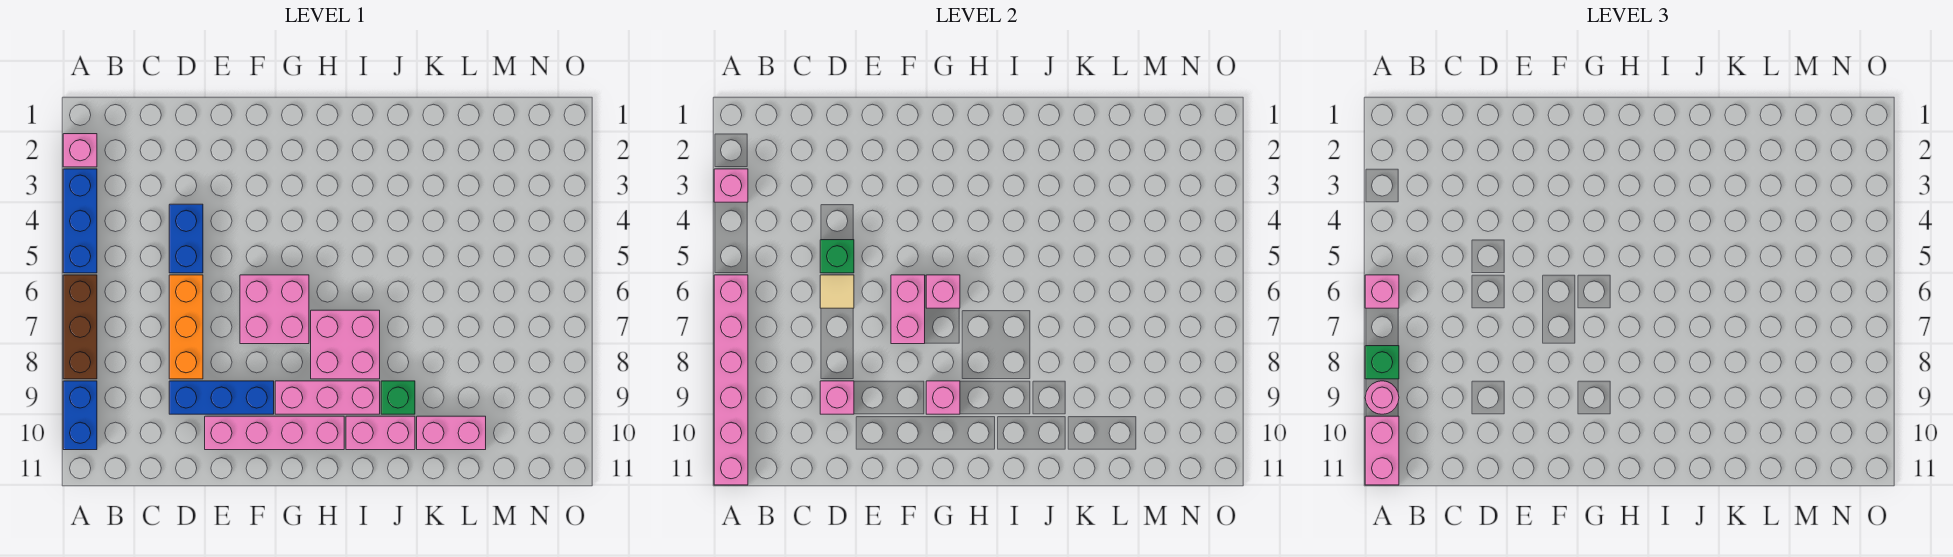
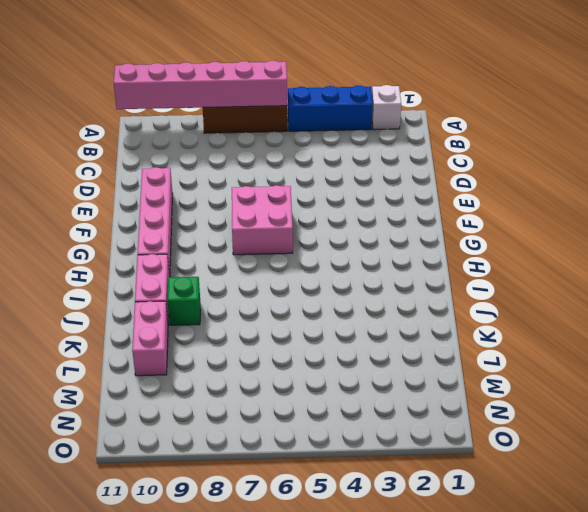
white brick A2 level 1 -> pink brick A2 level 1
none -> blue brick A9:A10 level 1
none -> blue brick D4:D5 level 1
none -> orange brick D6:D8 level 1

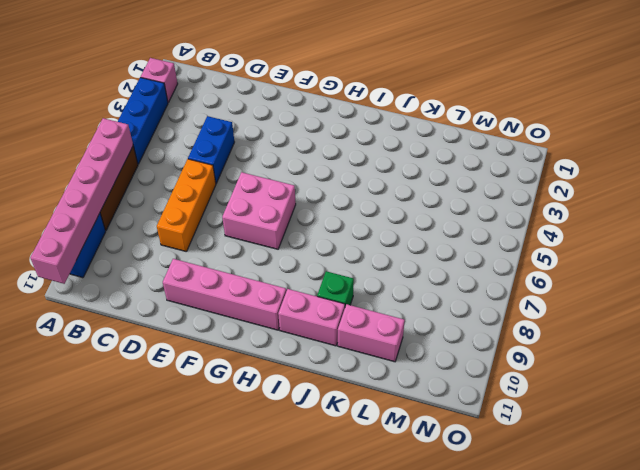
none -> blue brick D9:F9 level 1
none -> pink brick G9:I9 level 1
none -> pink brick H7:I8 level 1

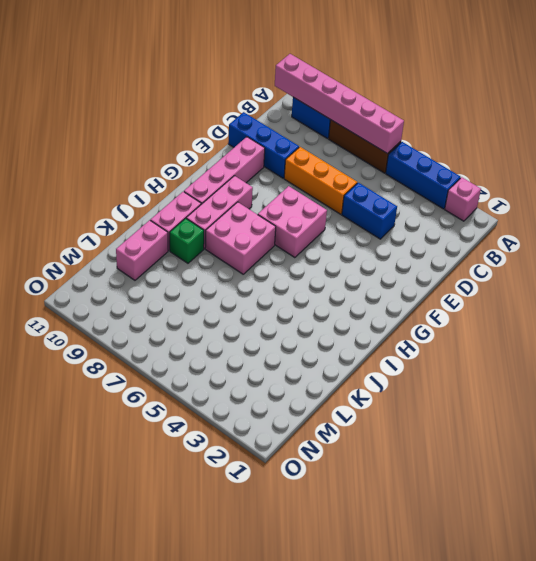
blue brick D9:D11 level 1 -> blue brick D9:F9 level 1
none -> pink brick A3 level 2
none -> green brick D5 level 2
none -> tan tile D6 level 2

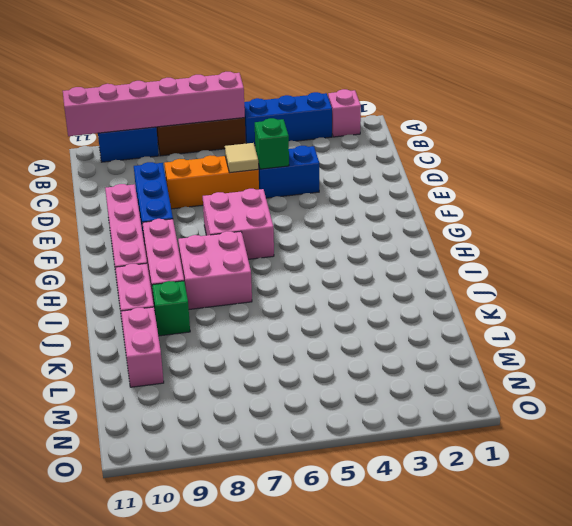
none -> pink brick A3 level 2
none -> pink brick D9 level 2
none -> pink brick F6:F7 level 2

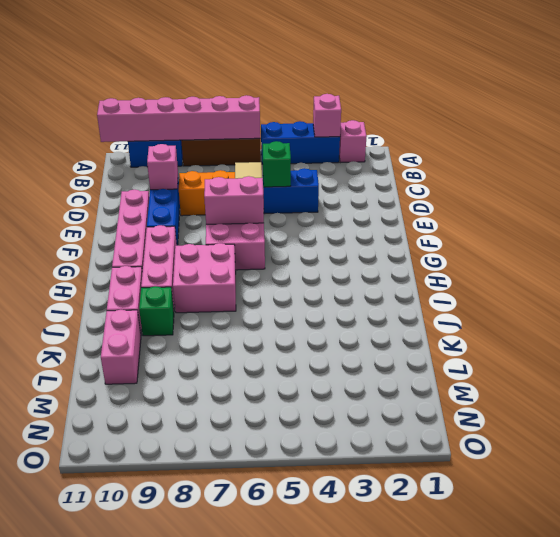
none -> pink brick G6 level 2
none -> pink brick G9 level 2
none -> pink brick A6 level 3

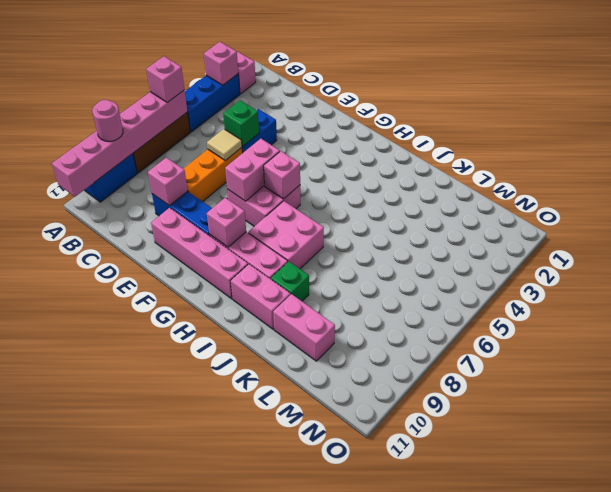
none -> green brick A8 level 3
none -> pink brick A10:A11 level 3

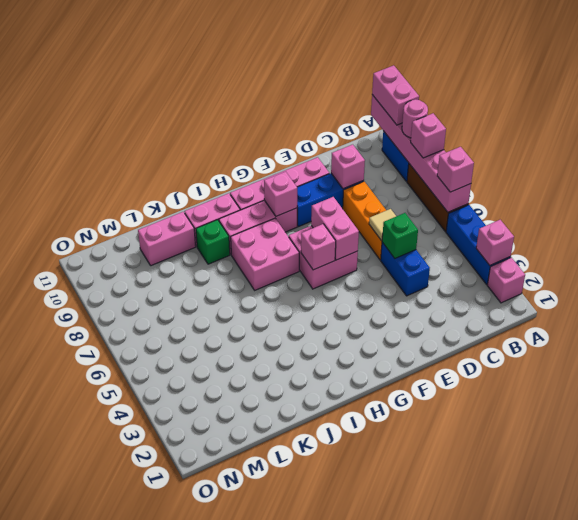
pink brick A8 level 3 -> green brick A8 level 3

